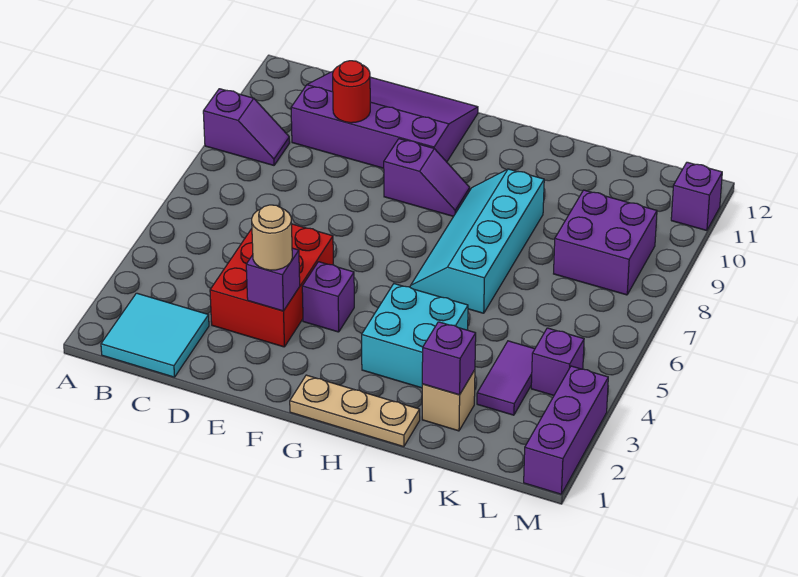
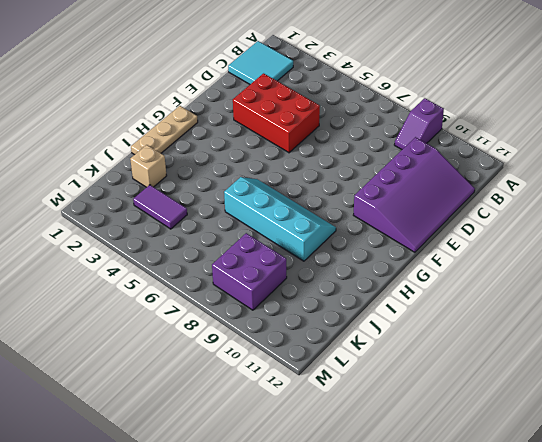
none -> purple brick F4 level 1
none -> purple slope F9:G9 level 1 top F
none -> cyan brick H3:I4 level 1

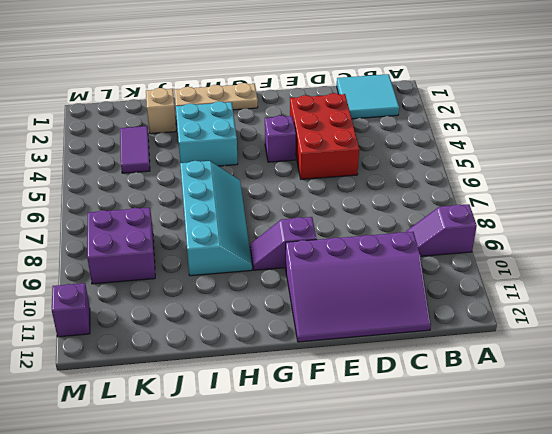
none -> purple brick L4 level 1
none -> purple brick M1:M3 level 1
none -> red round brick D10 level 2

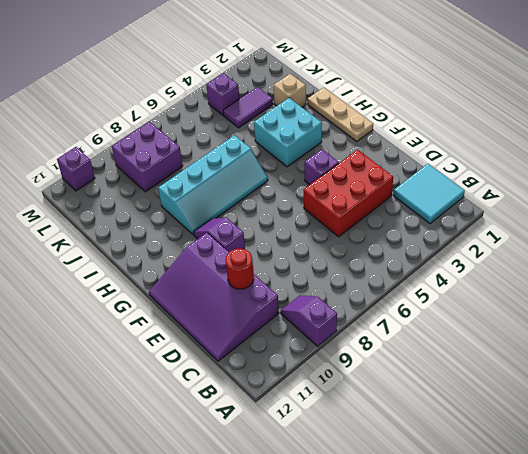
none -> purple brick M1:M3 level 1
none -> purple brick E3 level 2
none -> purple brick J2 level 2

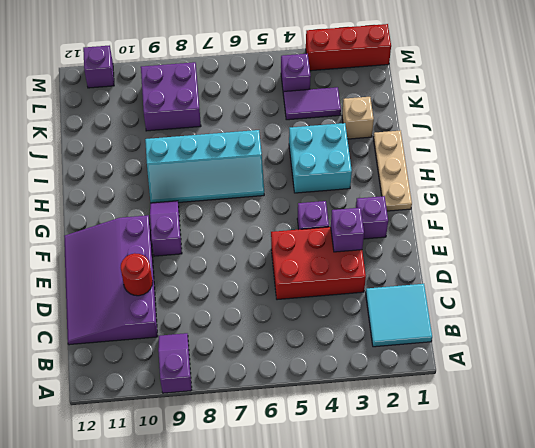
purple brick F2 level 1 -> purple brick J2 level 2
red brick M1:M3 level 1 -> purple brick M1:M3 level 1
none -> tan round brick E3 level 3

